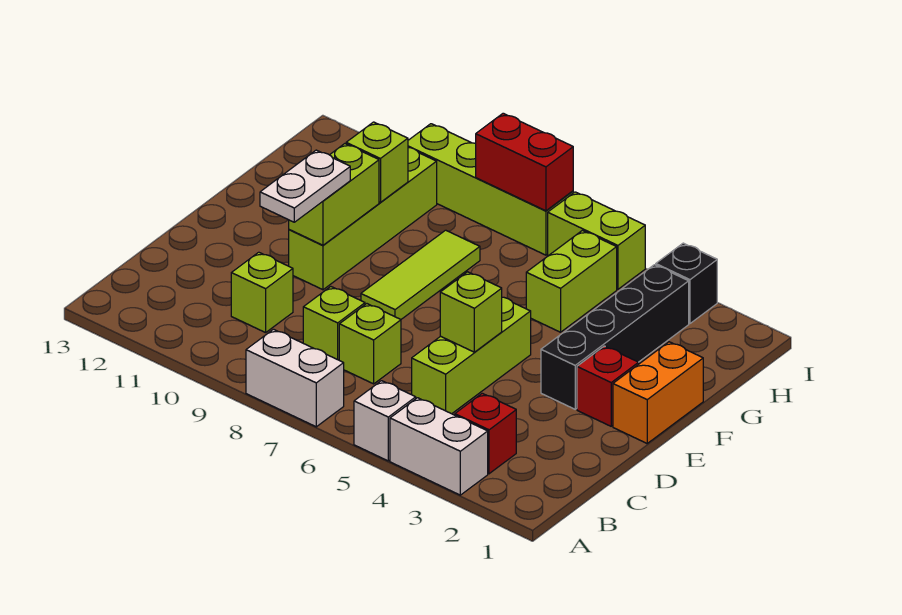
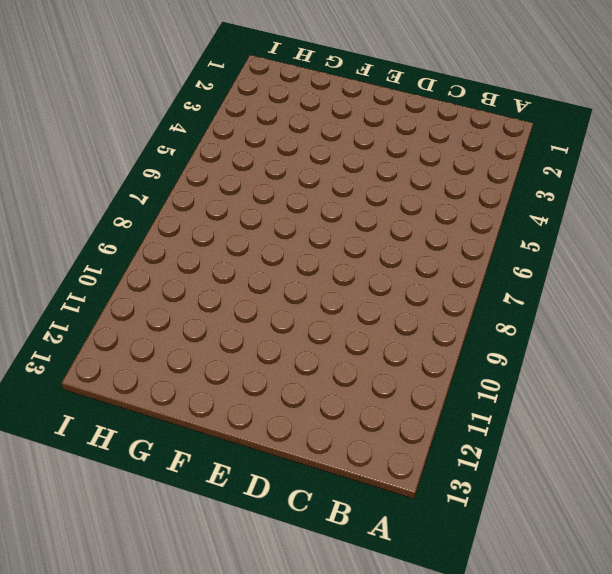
none -> white brick A3:A4 level 1
none -> white brick A5 level 1
none -> white brick A7:A8 level 1

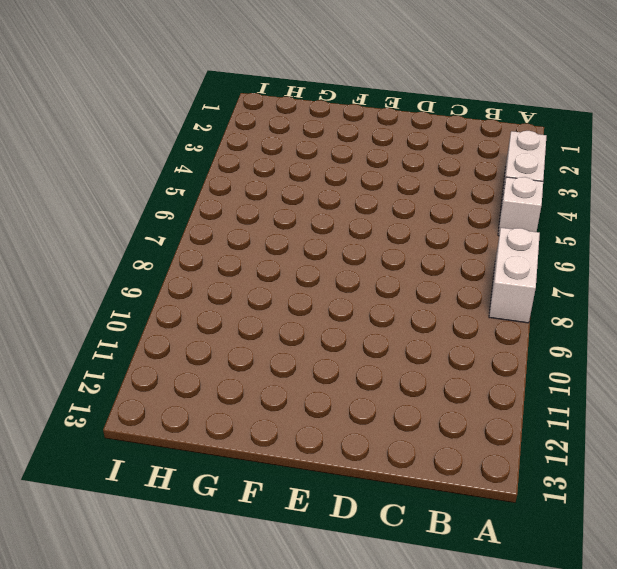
none -> red brick B3 level 1
none -> lime brick C5:E5 level 1
none -> lime brick C7 level 1

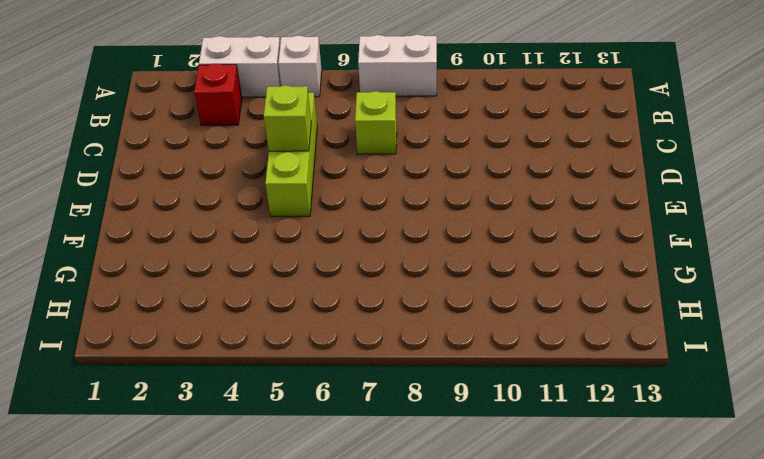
none -> lime brick C8 level 1
none -> lime brick C10 level 1
none -> orange brick E1:F1 level 1

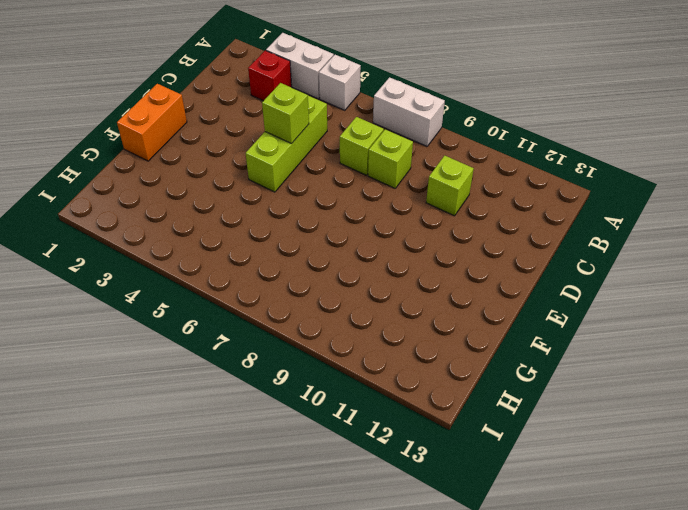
none -> red brick E2 level 1
none -> black brick E3:H3 level 1
none -> lime tile E8:G8 level 1

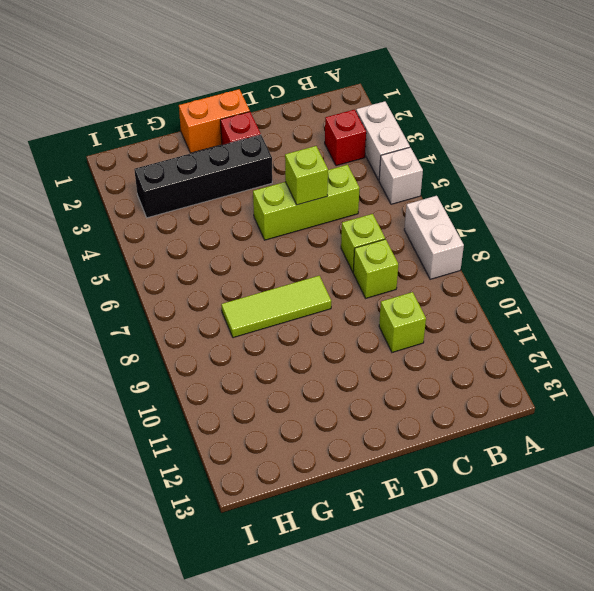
none -> lime brick E10:H10 level 1
none -> lime brick G5:H5 level 1
none -> black brick I3 level 1

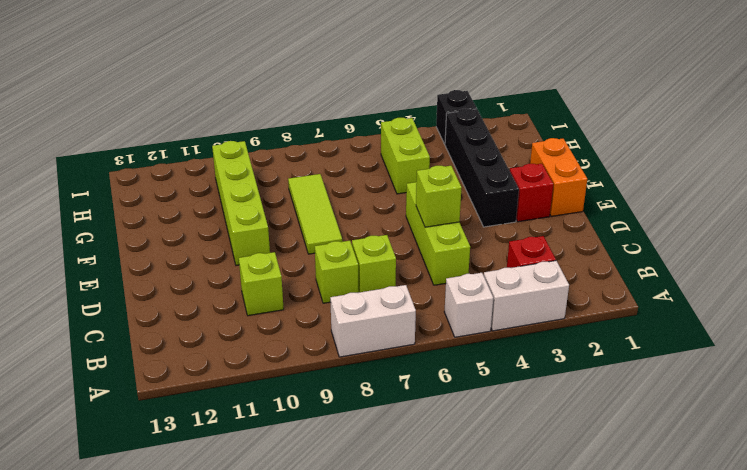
none -> lime brick I5:I6 level 1
none -> lime brick I7:I10 level 1
none -> lime brick E10:F10 level 2

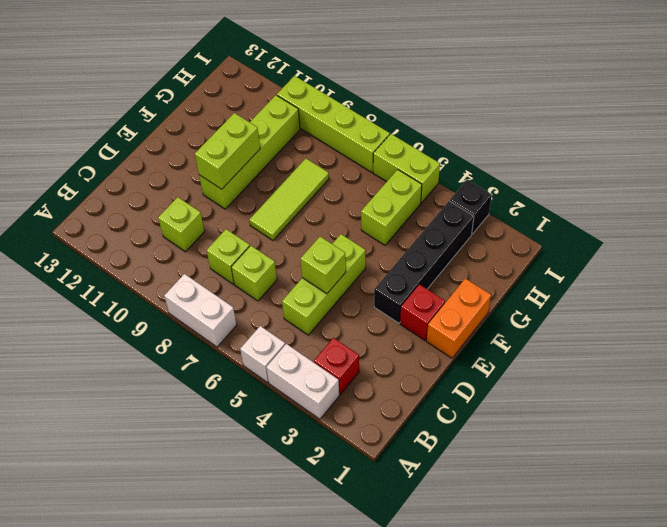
none -> lime brick G10 level 2
none -> red brick I7:I8 level 2
none -> white plate D10:E10 level 3

